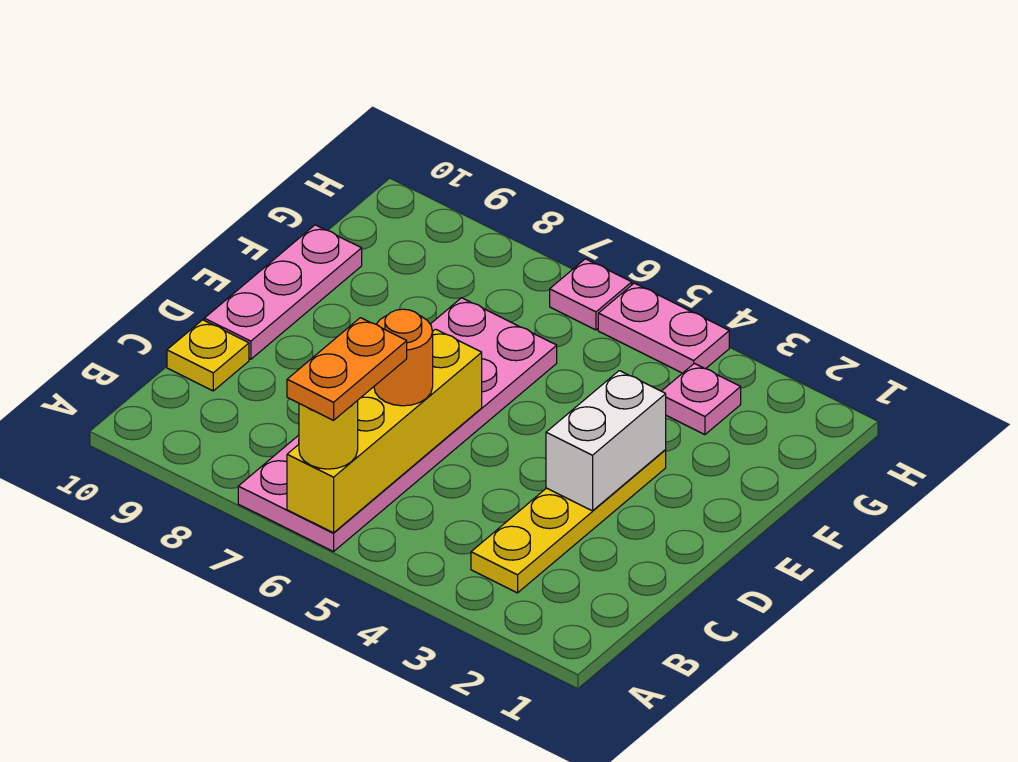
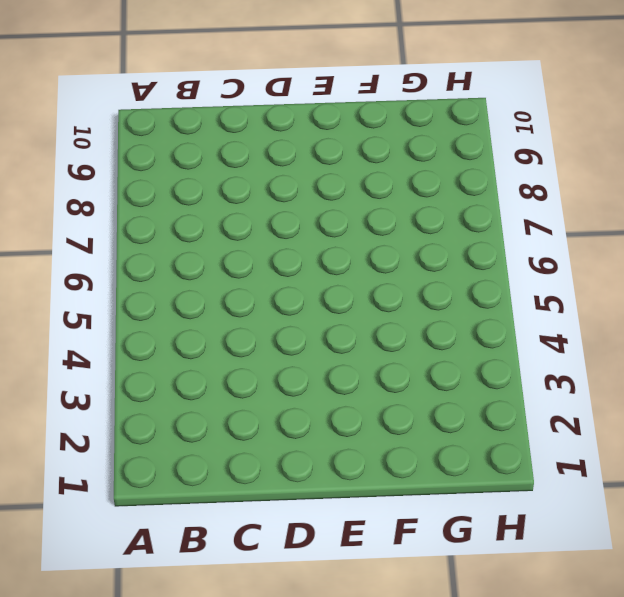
none -> pink plate A6:F7 level 1
none -> yellow plate B3:E3 level 1
none -> yellow plate C10 level 1

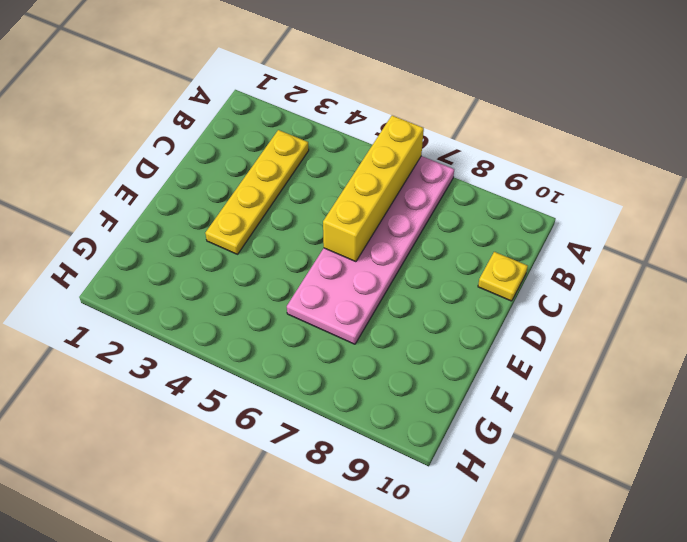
none -> pink plate D10:F10 level 1
none -> pink plate G3 level 1
none -> pink plate H4:H5 level 1

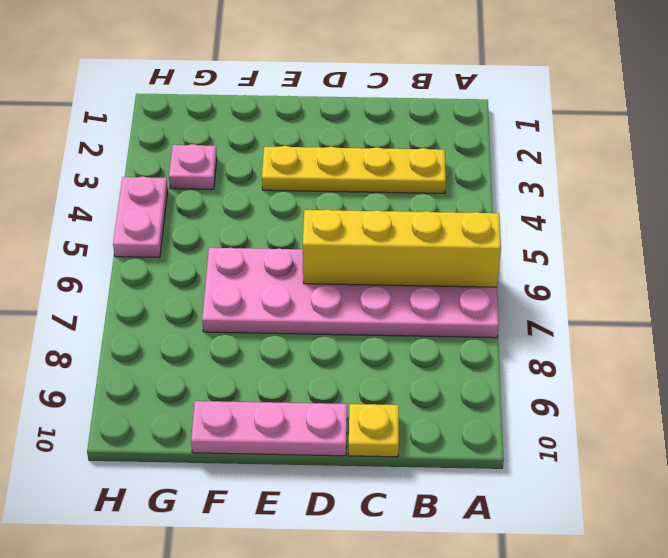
none -> pink plate H6 level 1
none -> white brick D3:E3 level 2
none -> yellow round brick A6 level 3

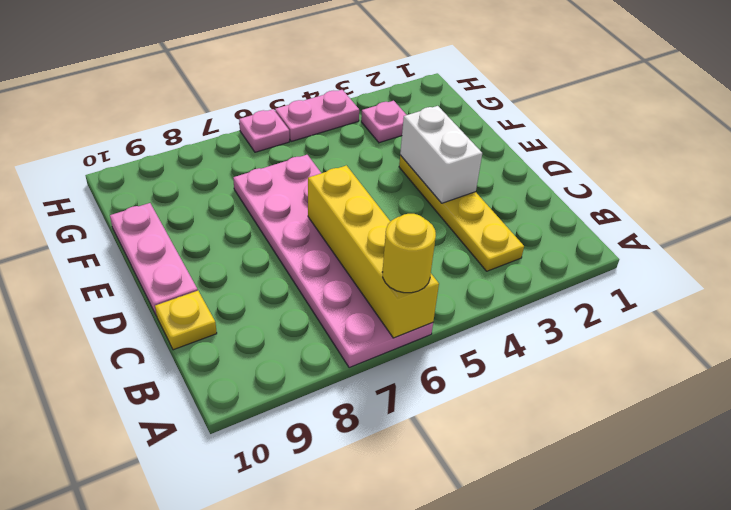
none -> orange round brick C6 level 3
none -> orange plate A6:B6 level 4

